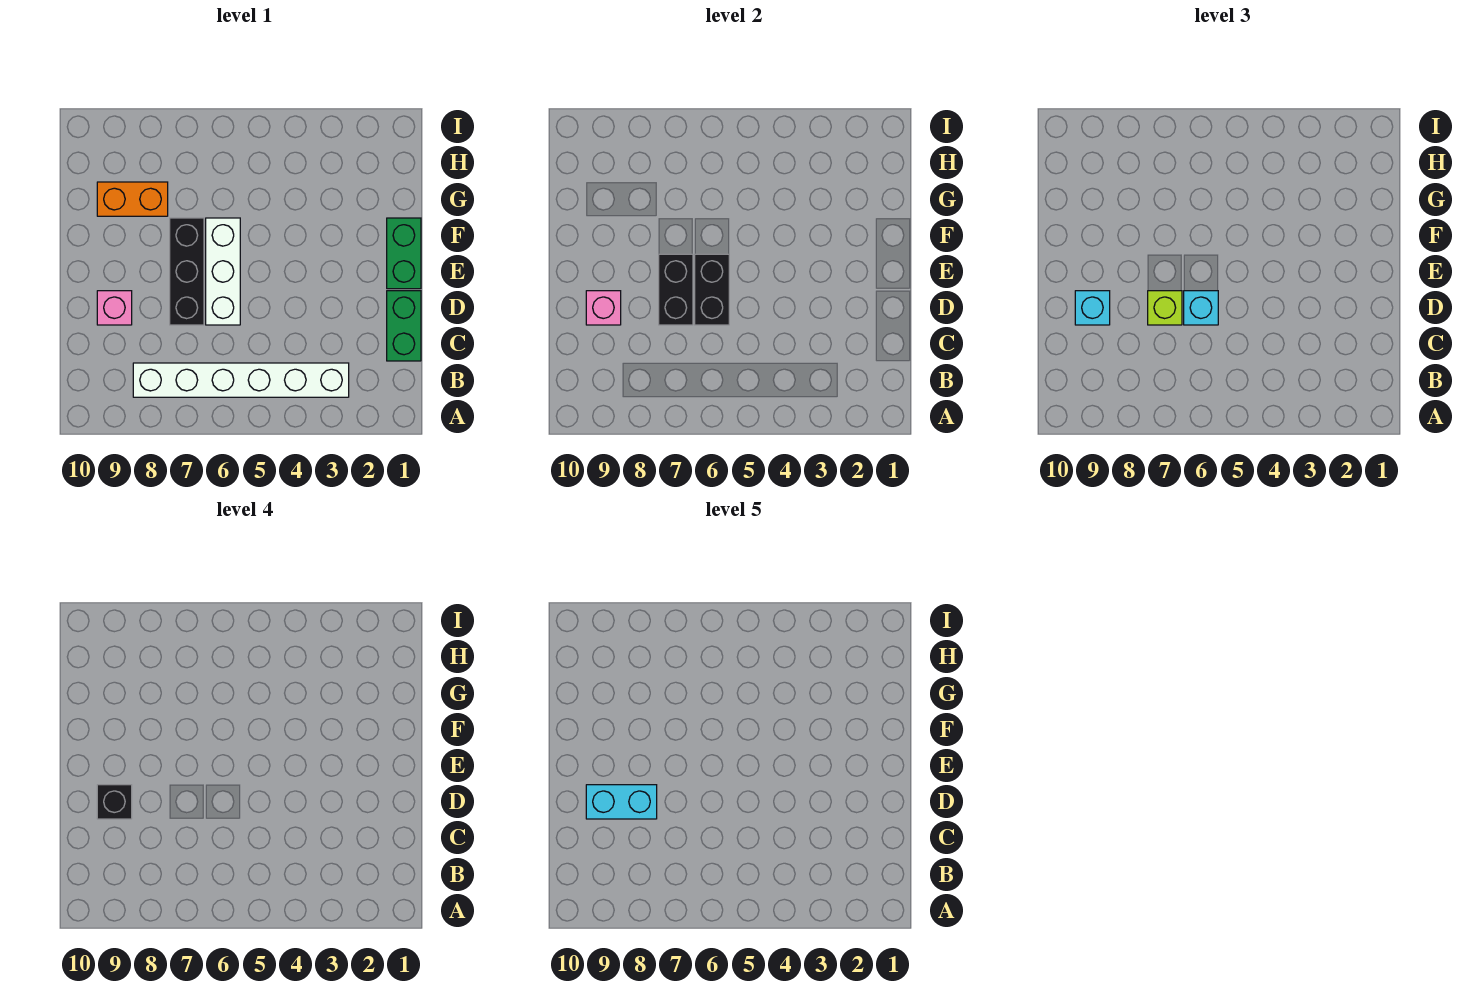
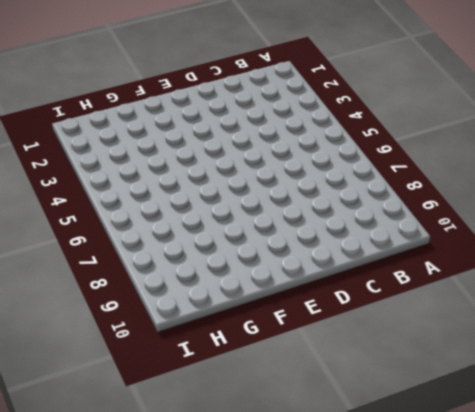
none -> white brick B3:B8 level 1
none -> green brick C1:D1 level 1
none -> white brick D6:F6 level 1

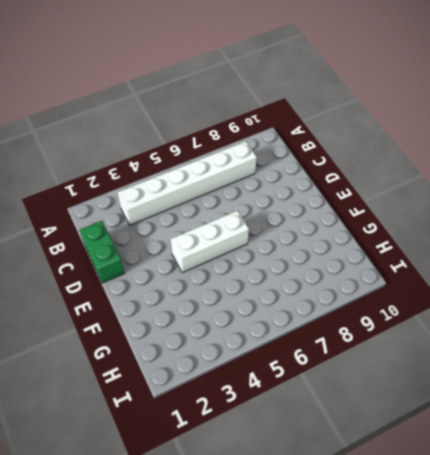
white brick E4:E6 level 1 -> white brick D6:F6 level 1
none -> black brick D7:F7 level 1
none -> pink brick D9 level 1
none -> green brick E1:F1 level 1

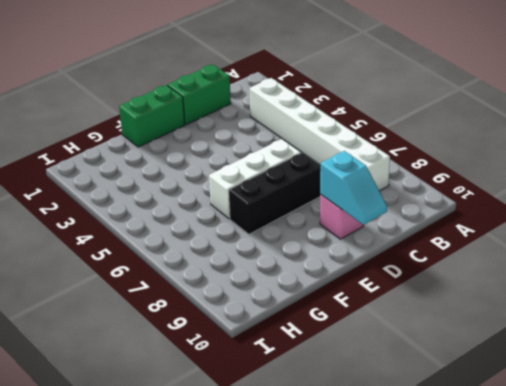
cyan slope D9:D10 level 2 top 9 -> pink brick D9 level 2
none -> orange brick G8:G9 level 1
none -> black brick D6:E6 level 2
none -> black brick D7:E7 level 2

